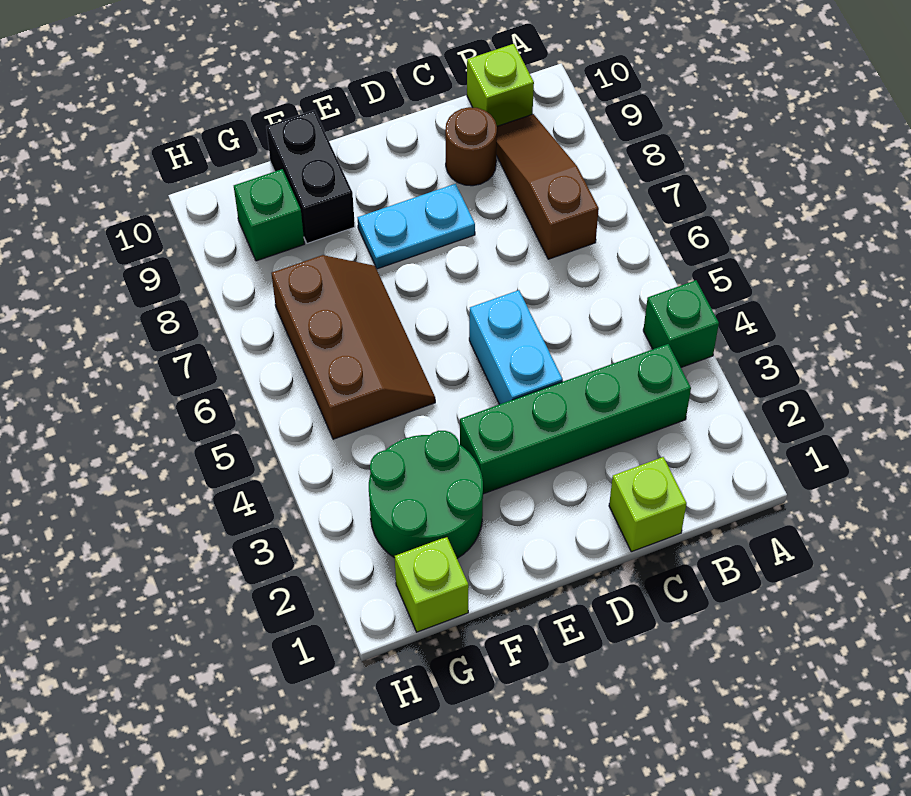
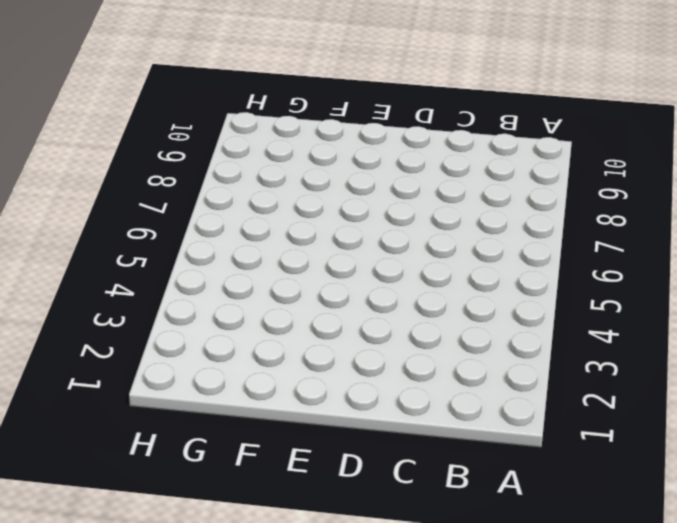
none -> green brick A4 level 1
none -> green brick B3:E3 level 1
none -> brown slope B7:B9 level 1 top 7

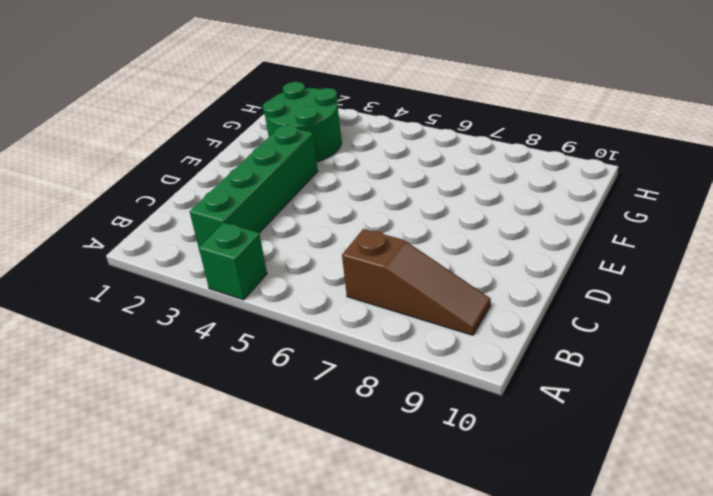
none -> lime brick B10 level 1
none -> lime brick C1 level 1
none -> brown round brick C9 level 1

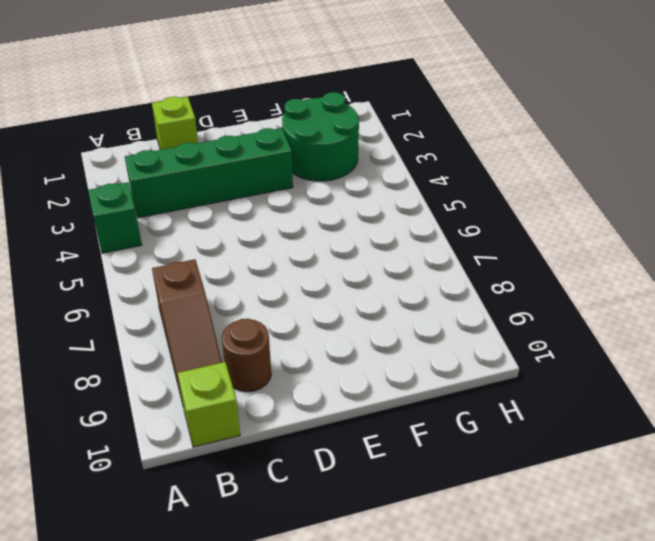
none -> cyan brick D4:D5 level 1
none -> cyan plate D8:E8 level 1
none -> brown slope F5:G7 level 1 top G

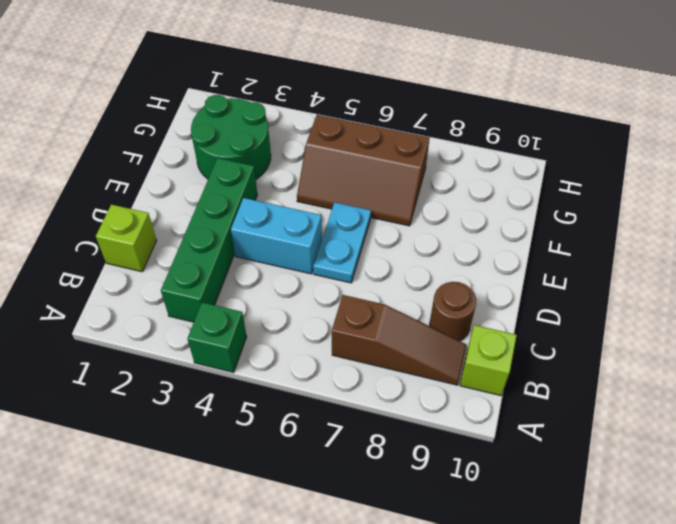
cyan plate D6:E6 level 1 -> cyan plate D8:E8 level 1
none -> black brick F9:F10 level 1
none -> lime brick G1 level 1
none -> green brick G9 level 1

